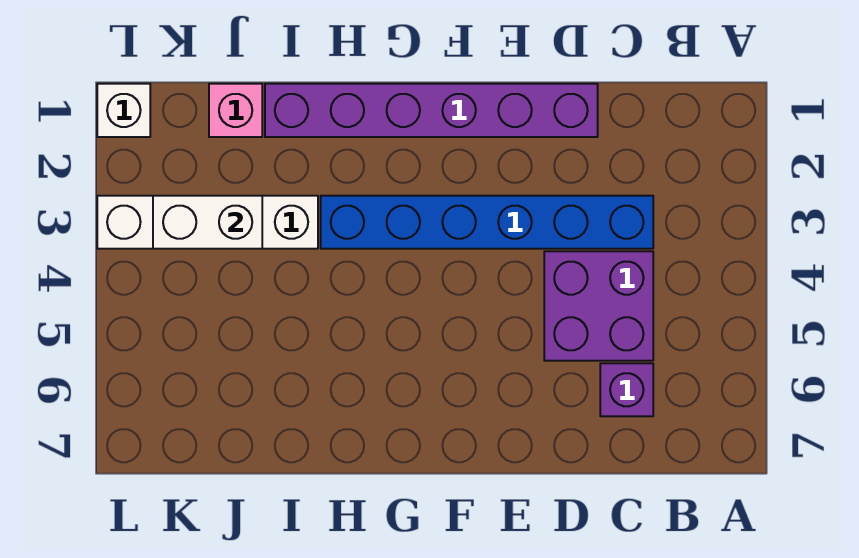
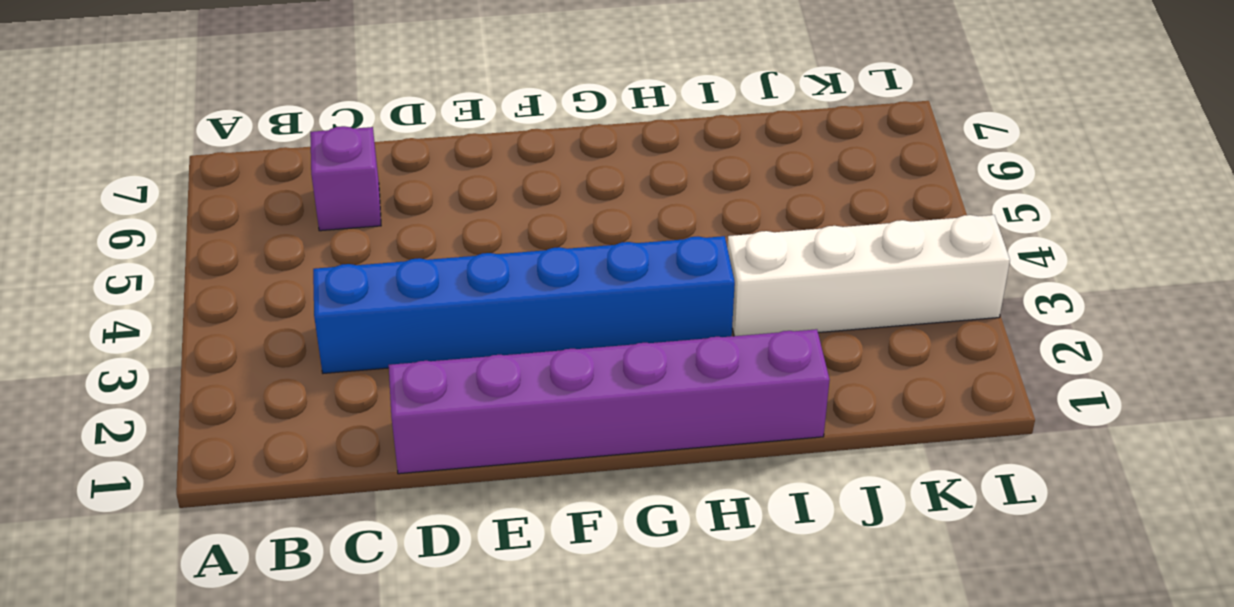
none -> purple brick C4:D5 level 1
none -> pink brick J1 level 1

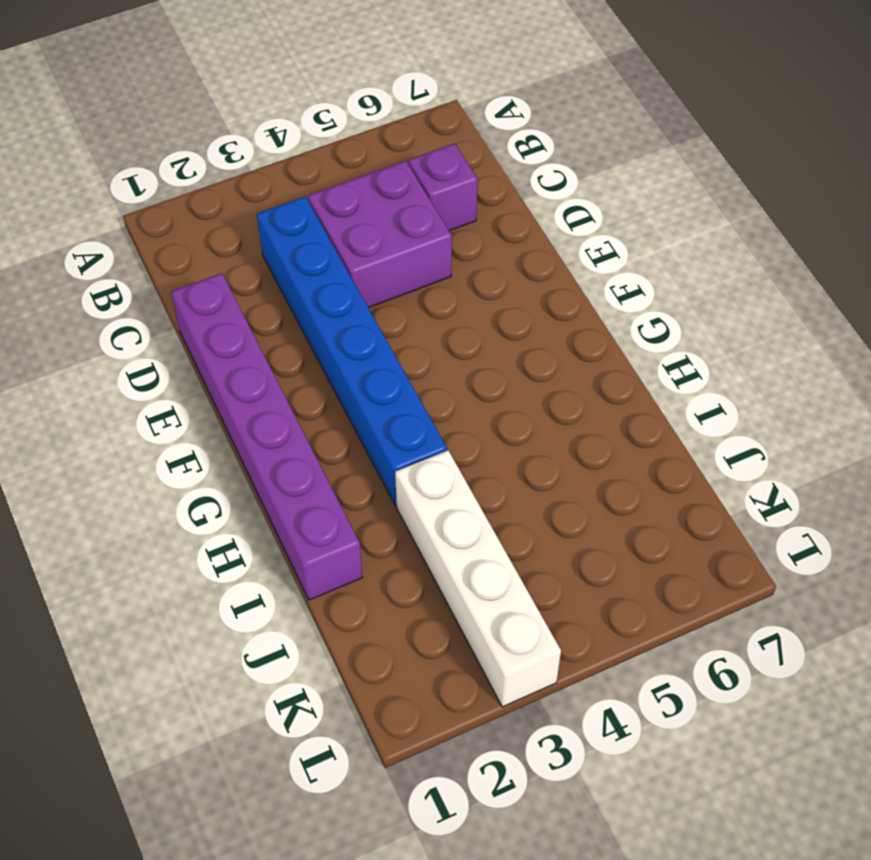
none -> pink brick J1 level 1
none -> white brick L1 level 1

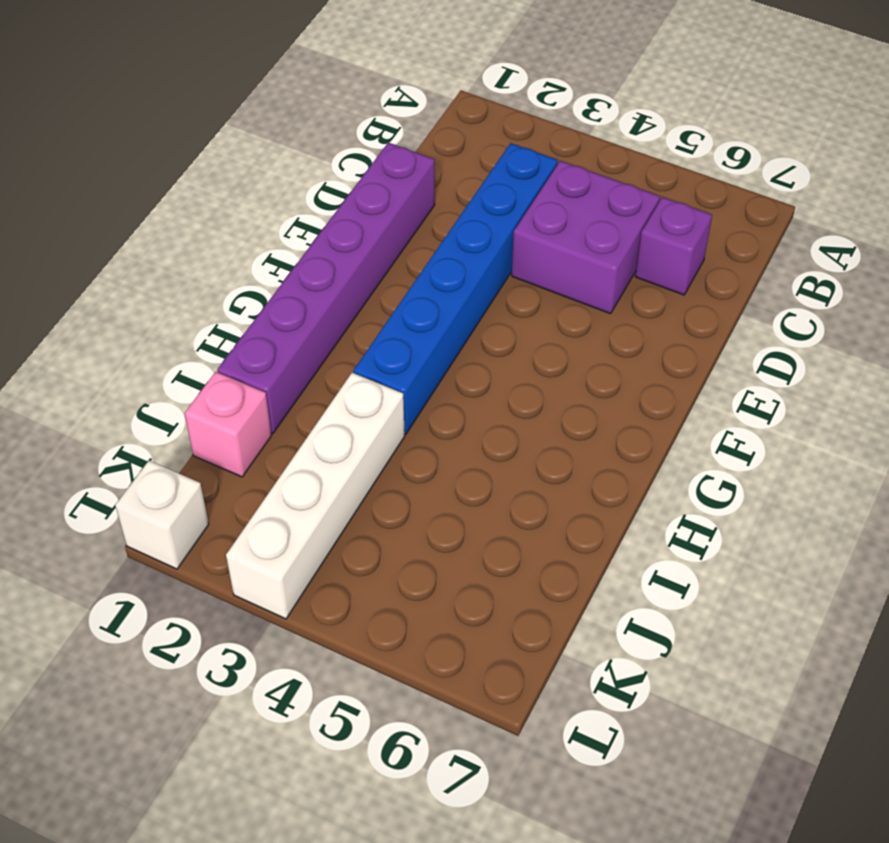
none -> white brick J3:K3 level 2

